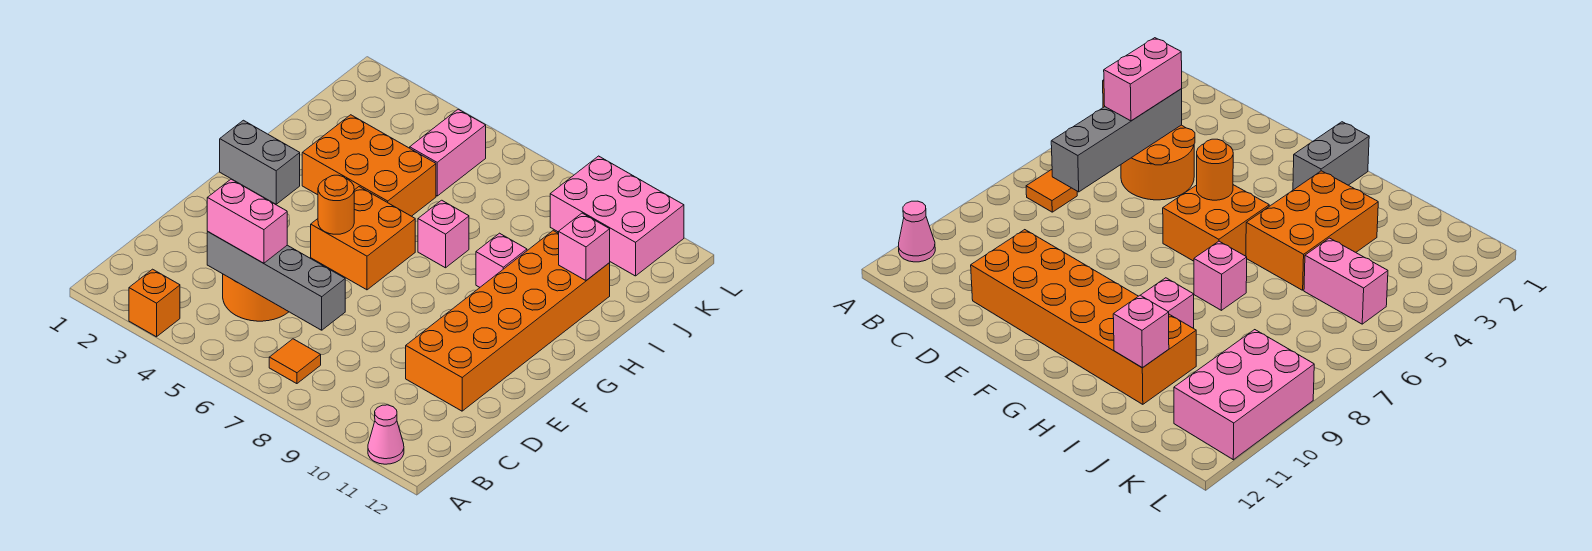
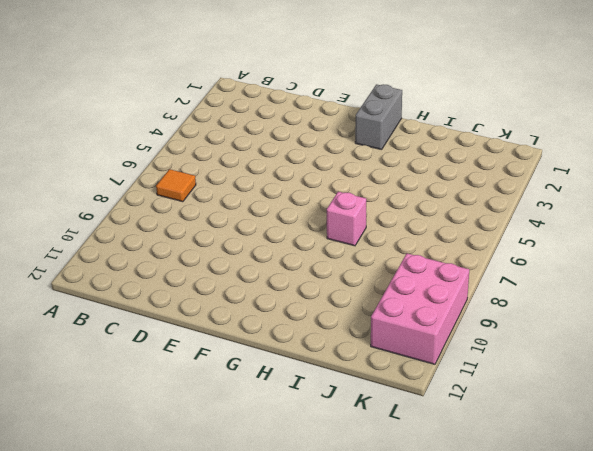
none -> orange brick A3 level 1
none -> pink cone A11 level 1
none -> orange round brick C4:D5 level 1

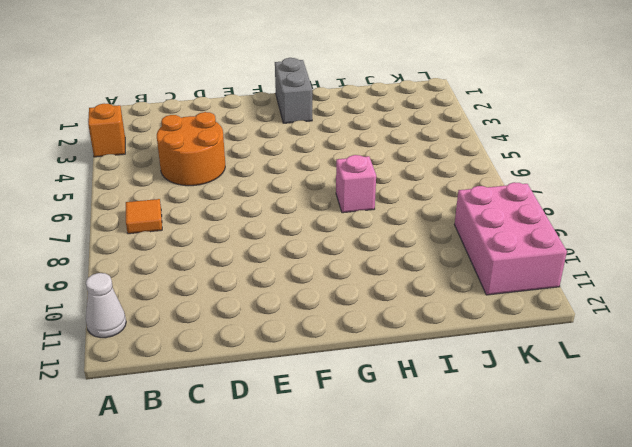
white cone A11 level 1 -> pink cone A11 level 1
none -> orange brick D10:I11 level 1
none -> orange brick F5:G6 level 1
none -> orange brick H3:I5 level 1

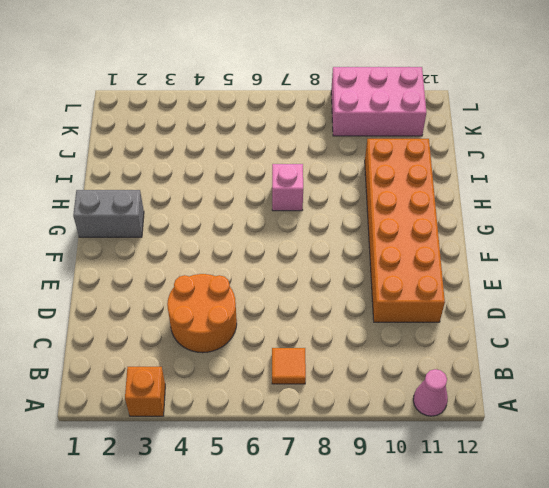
none -> orange brick F5:G6 level 1
none -> orange brick H3:I5 level 1
none -> pink brick H9 level 1

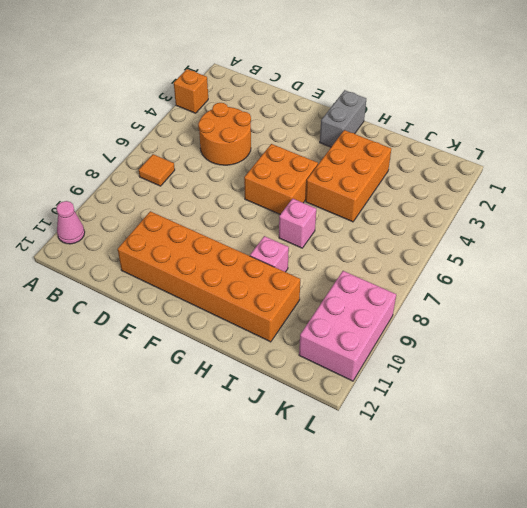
none -> pink brick J5:K5 level 1
none -> grey brick C4:C7 level 2
none -> orange round brick F5 level 2

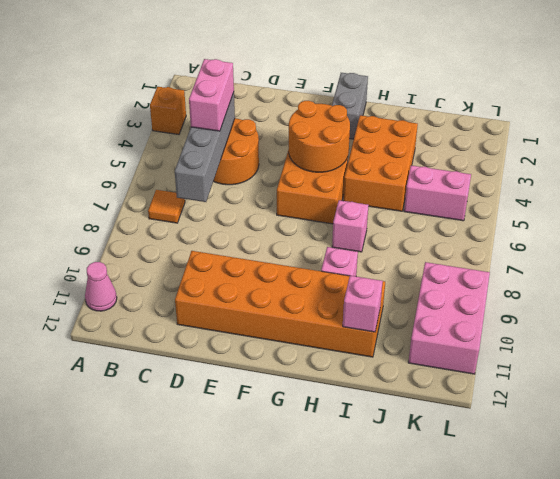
orange round brick F4:G5 level 2 -> orange round brick F5 level 2

